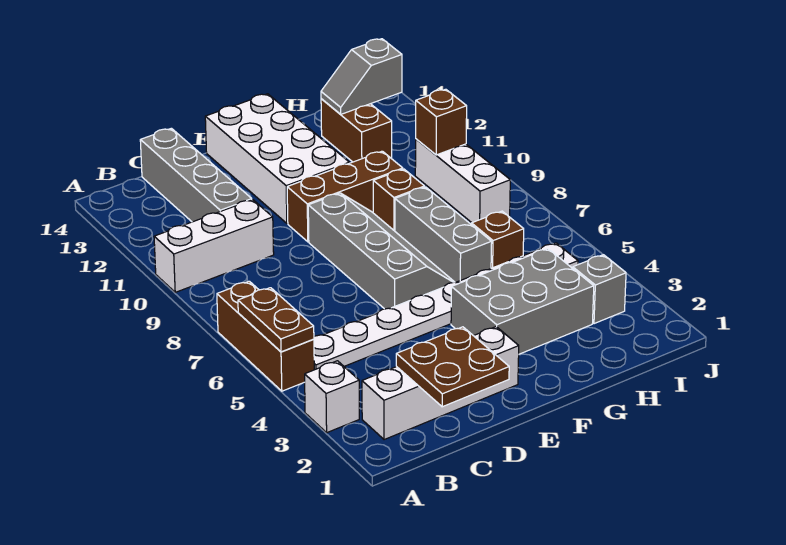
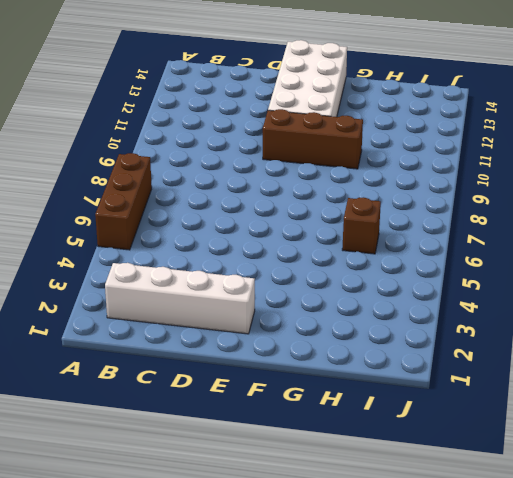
none -> white brick A3 level 1
none -> white brick A10:C10 level 1
none -> white plate B5:I5 level 1

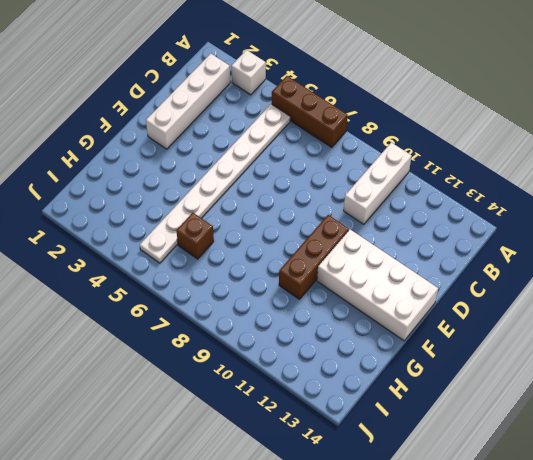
none -> grey brick C11:C14 level 1
none -> grey slope E6:F9 level 1 top E
none -> grey brick F3:H4 level 1

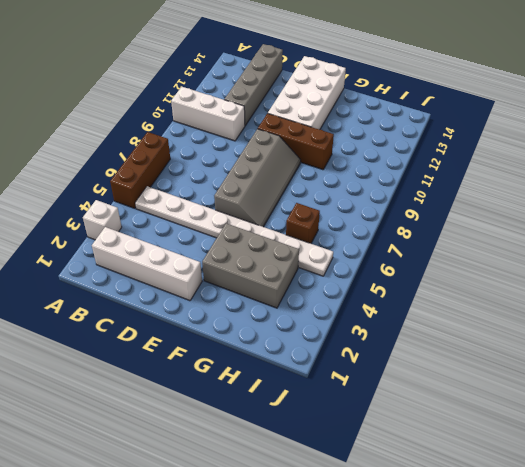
none -> grey brick G6:G8 level 1
none -> brown brick G9 level 1
none -> brown brick H12:H13 level 1

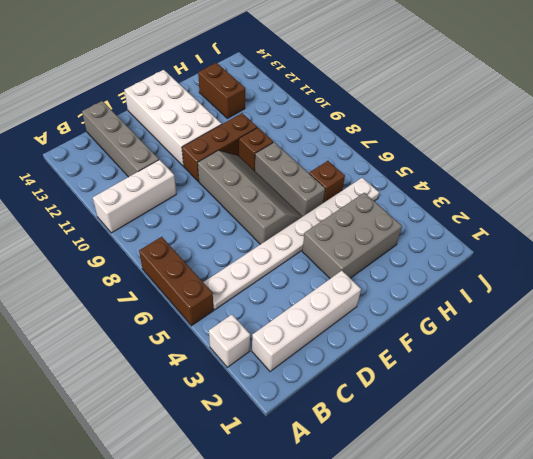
none -> grey brick I3 level 1
none -> white brick I8:I10 level 1
none -> brown plate A5:A6 level 2

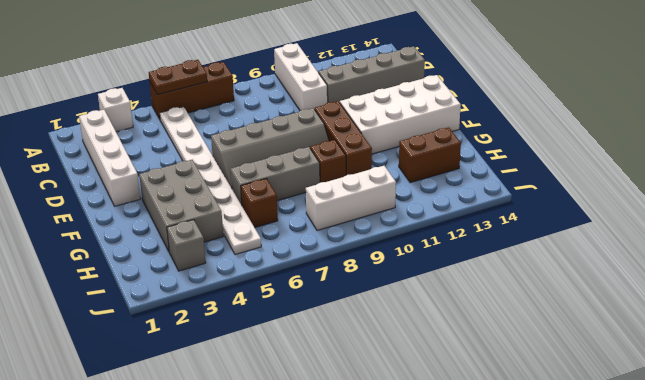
none -> brown plate C1:D2 level 2
none -> grey slope H13:I13 level 2 top I
none -> brown brick I10 level 2

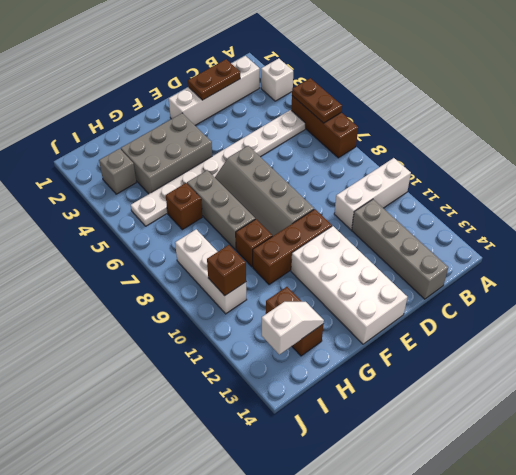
brown plate C2:D2 level 2 -> brown plate C1:D2 level 2
white slope H13:I13 level 2 top I -> grey slope H13:I13 level 2 top I

